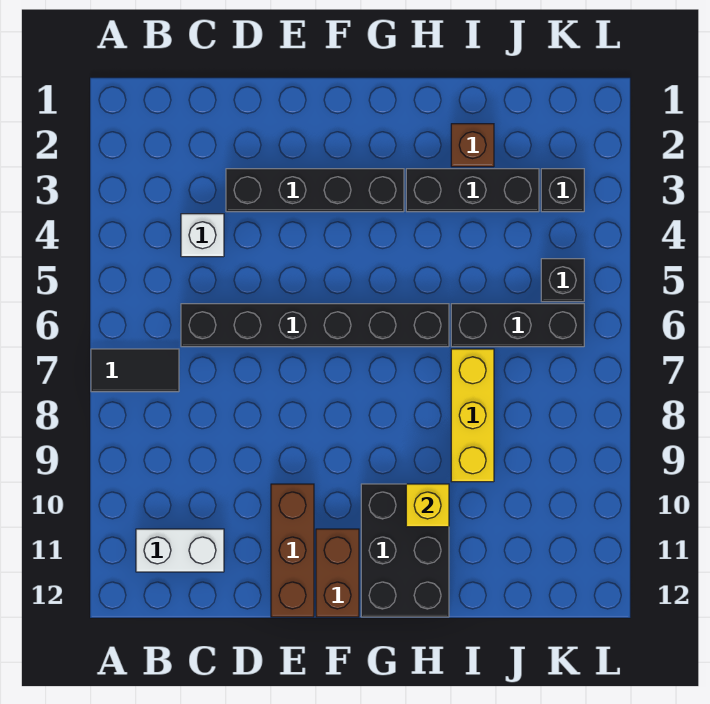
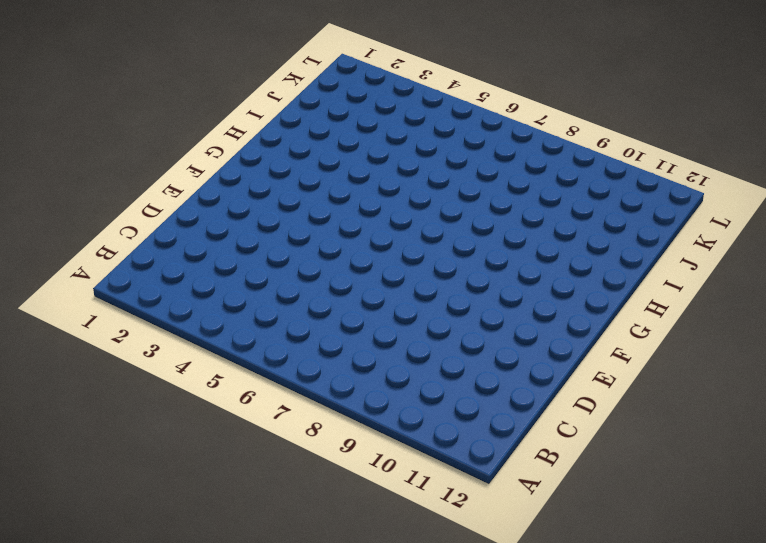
none -> black tile A7:B7 level 1
none -> white brick B11:C11 level 1
none -> white brick C4 level 1

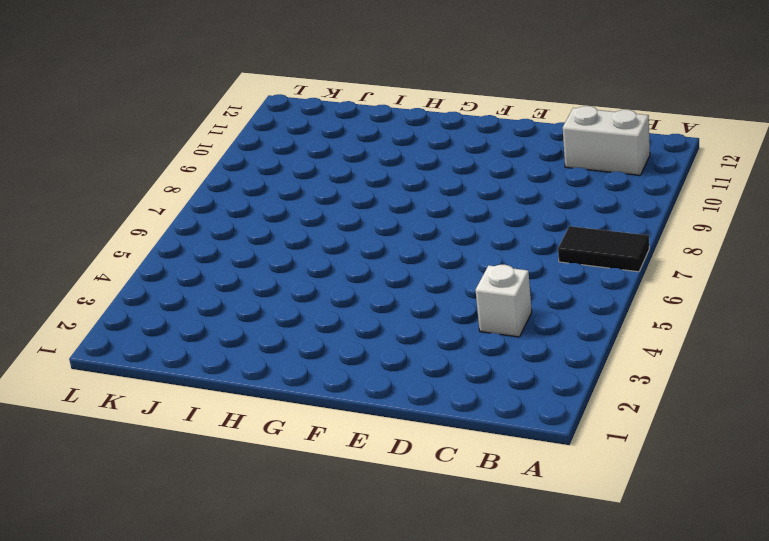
none -> black brick C6:H6 level 1
none -> black brick D3:G3 level 1
none -> brown brick E10:E12 level 1

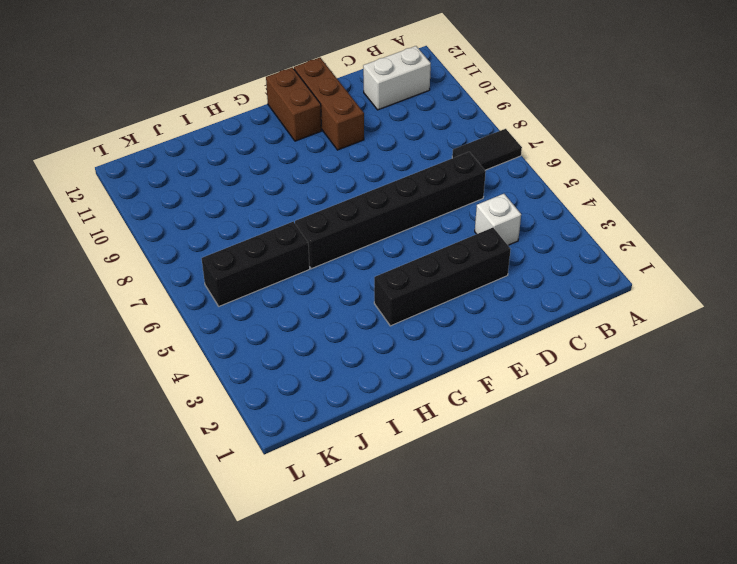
none -> black brick G10:H12 level 1
none -> black brick H3:J3 level 1
none -> brown brick I2 level 1

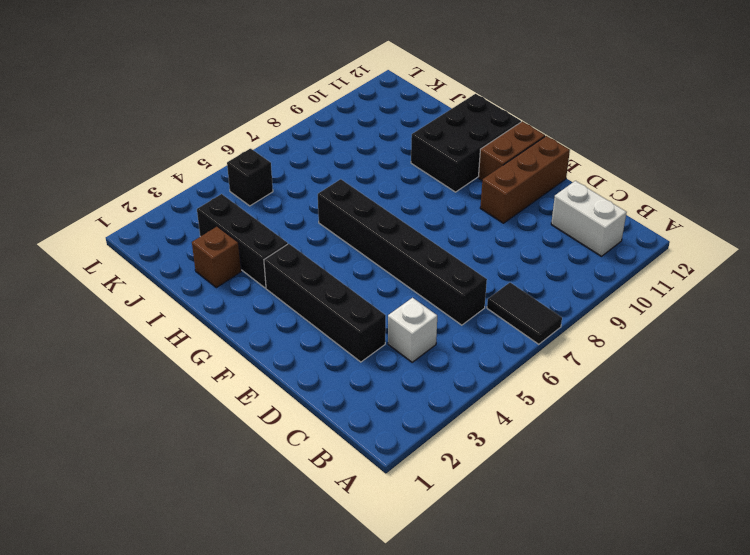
none -> black brick I6:K6 level 1
none -> yellow brick I7:I9 level 1
none -> black brick K3 level 1

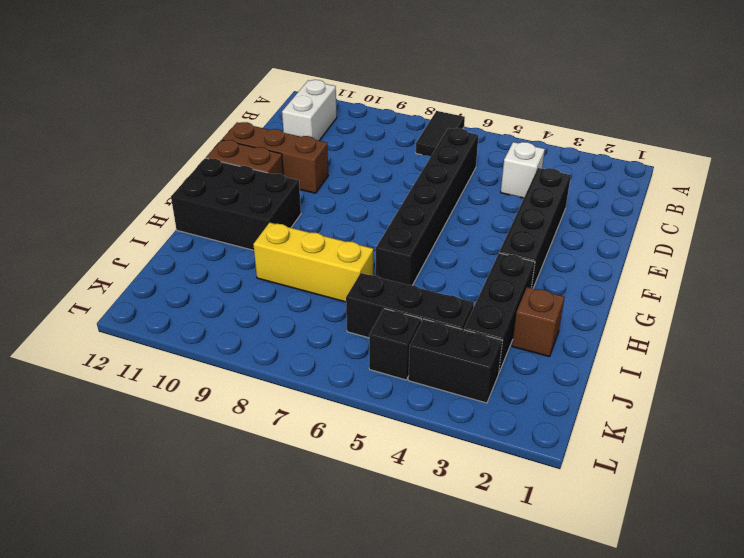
black brick J4:J6 level 1 -> black brick I6:K6 level 1
black brick K3:K4 level 1 -> black brick K3 level 1
none -> yellow brick H10 level 2

